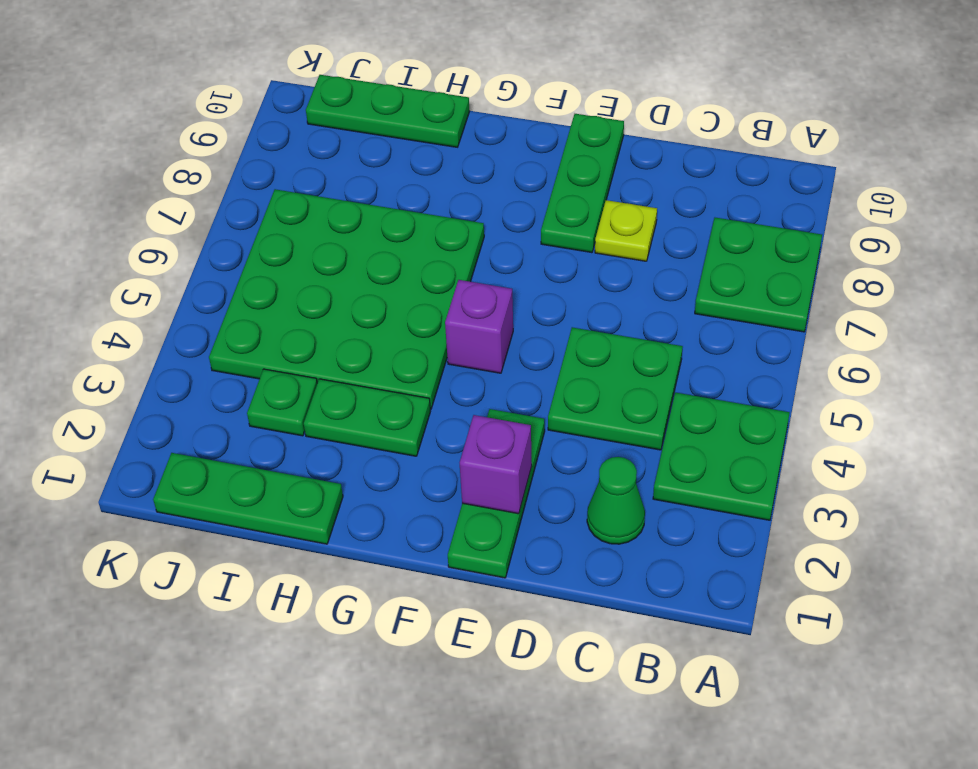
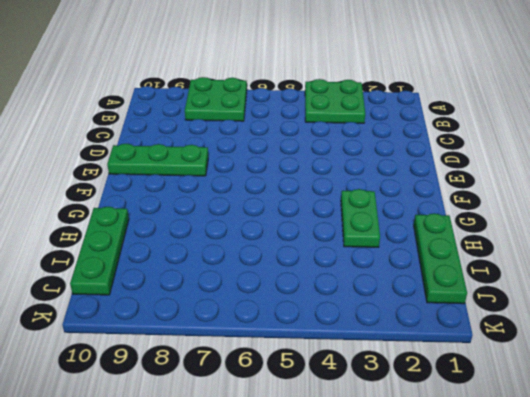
none -> green cone C2 level 1
none -> green plate C4:D5 level 1
none -> lime plate D8 level 1

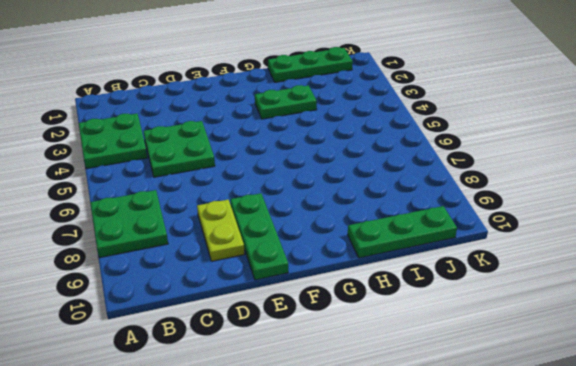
lime plate D8:D9 level 1 -> lime plate D8 level 1
none -> green cone C2 level 1
none -> green plate E1:E3 level 1
none -> purple brick F5 level 1

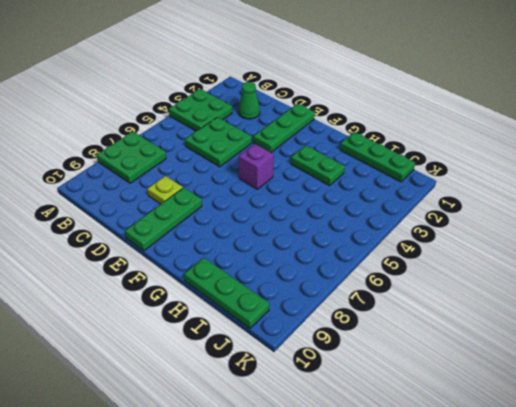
none -> green plate G4:J7 level 1
none -> green plate I3 level 1
none -> purple brick E2 level 2

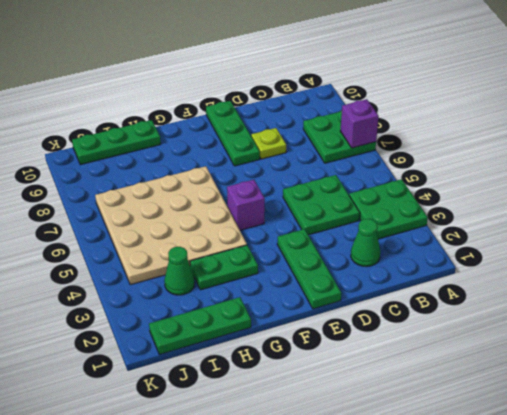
purple brick A7 level 2 -> purple brick E2 level 2
tan plate G4:J7 level 1 -> green plate G4:J7 level 1
green cone I3 level 1 -> green plate I3 level 1

